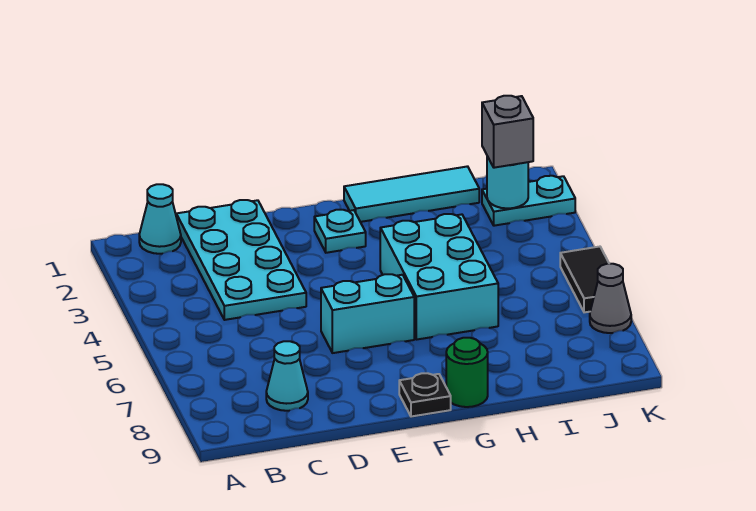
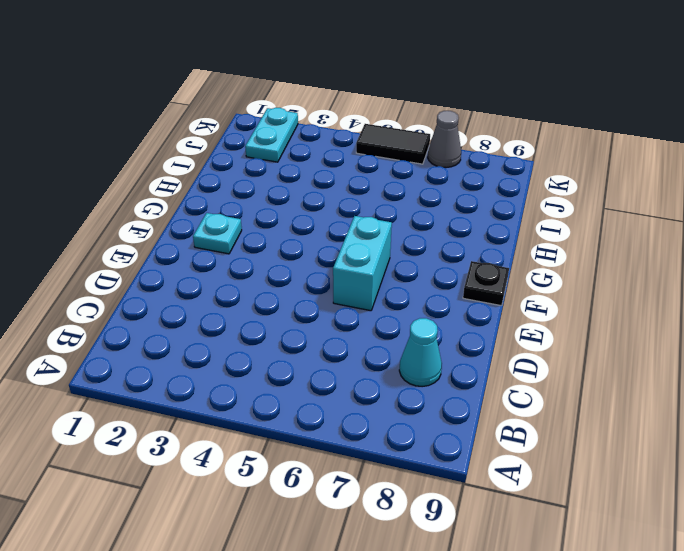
none -> cyan cone B1 level 1
none -> cyan plate C1:D4 level 1
none -> cyan tile G1:I1 level 1

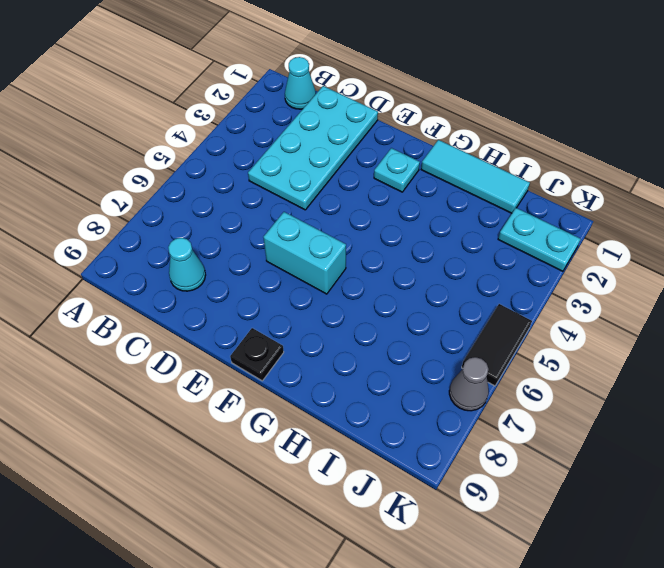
none -> cyan brick G4:H6 level 1
none -> green round brick G9 level 1
none -> cyan round brick J2 level 2

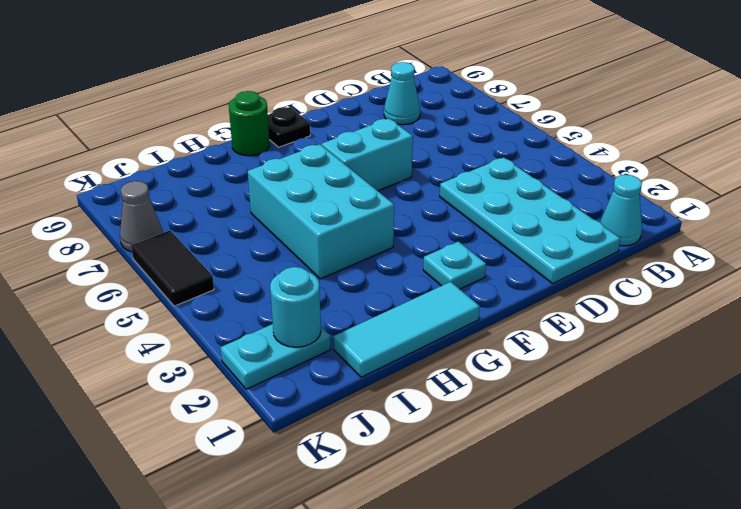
none -> grey brick J2 level 3

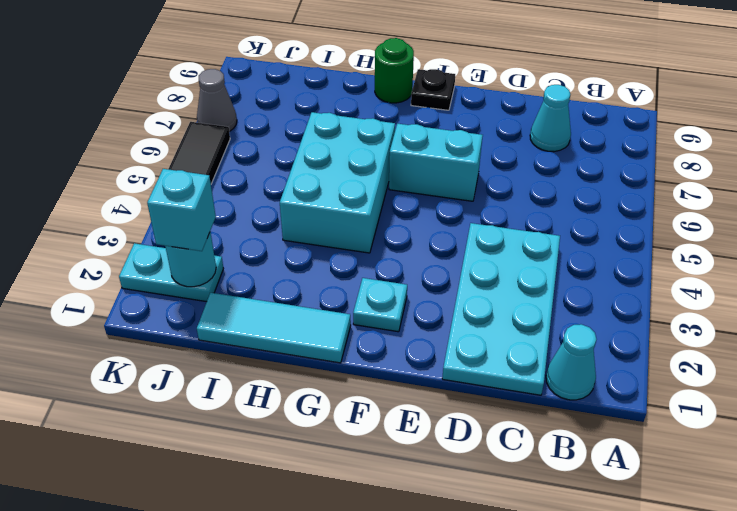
cyan brick J2 level 3 -> grey brick J2 level 3

